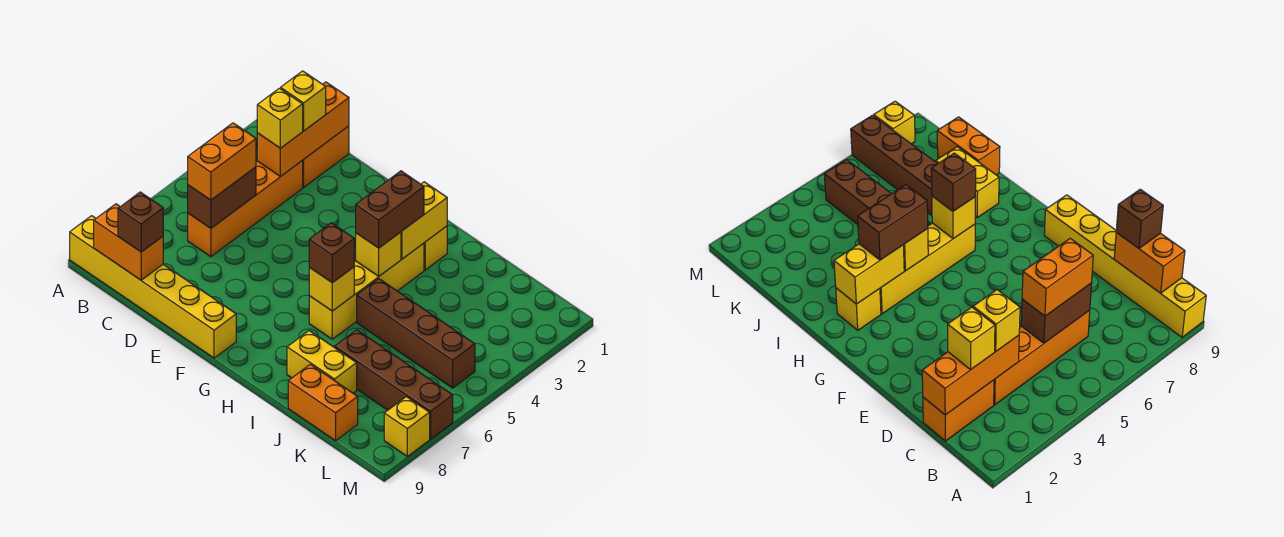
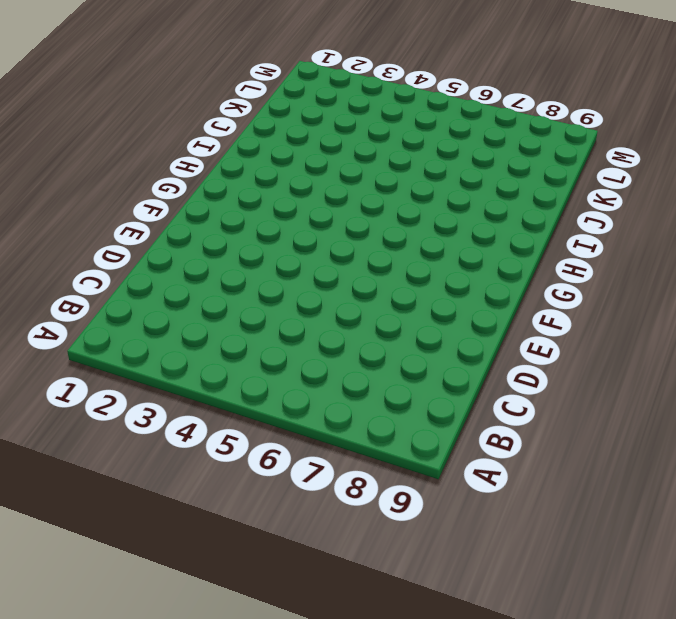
none -> yellow brick A9:F9 level 1
none -> orange brick C1:C2 level 1
none -> orange brick C3:C6 level 1

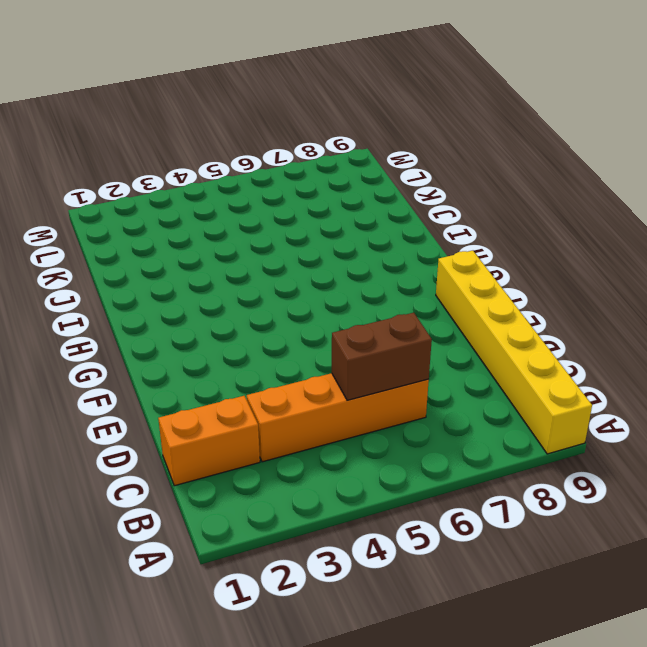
none -> yellow brick H2 level 1
none -> yellow brick H3:H6 level 1
none -> brown brick I5:L5 level 1

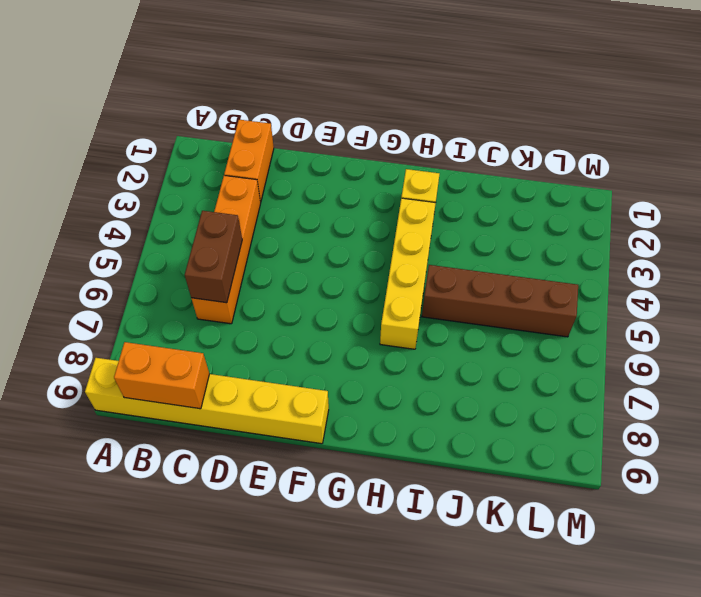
none -> yellow brick I8:J8 level 1
none -> brown brick J7:M7 level 1
none -> orange brick J9:K9 level 1

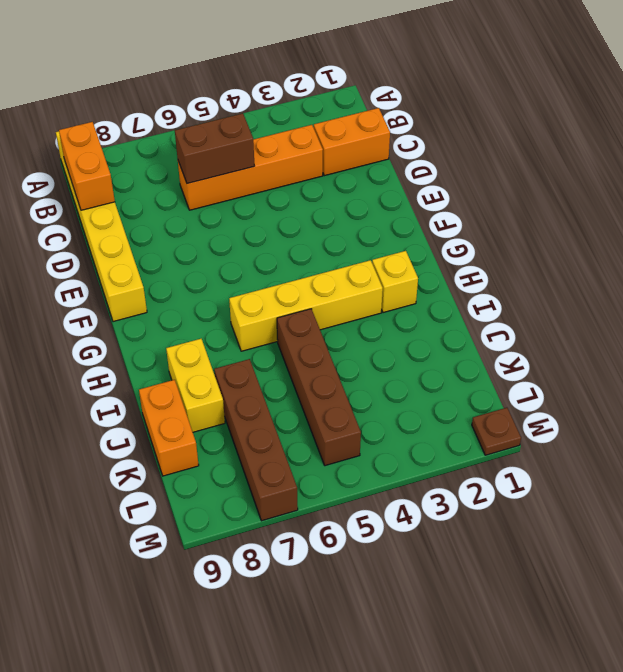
brown plate M1 level 1 -> none
none -> yellow brick M8 level 1
none -> orange brick C1:C3 level 2
none -> yellow brick H2:H3 level 2

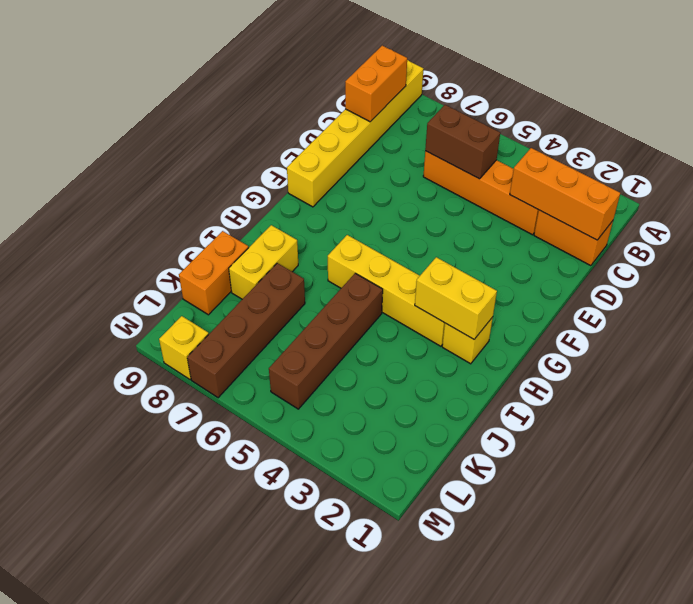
none -> yellow brick H4 level 2
none -> yellow brick H6 level 2
none -> yellow brick C2 level 3

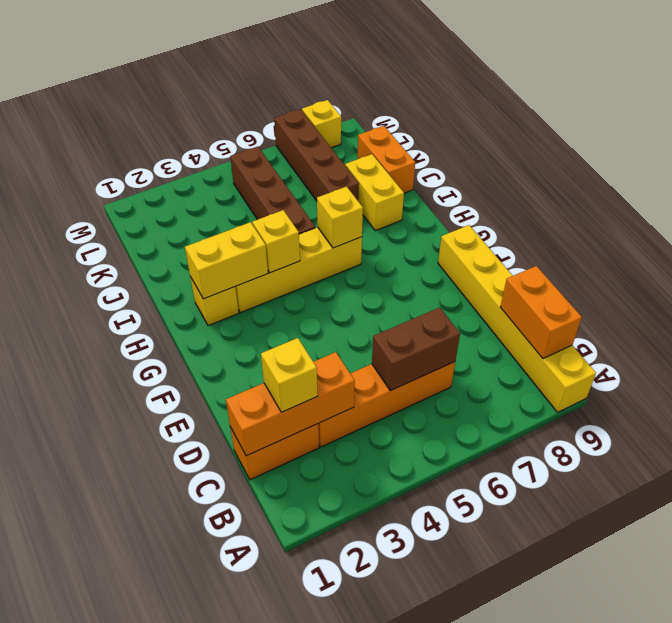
none -> yellow brick C3 level 3
none -> orange brick C5:C6 level 3
none -> brown brick C9 level 3

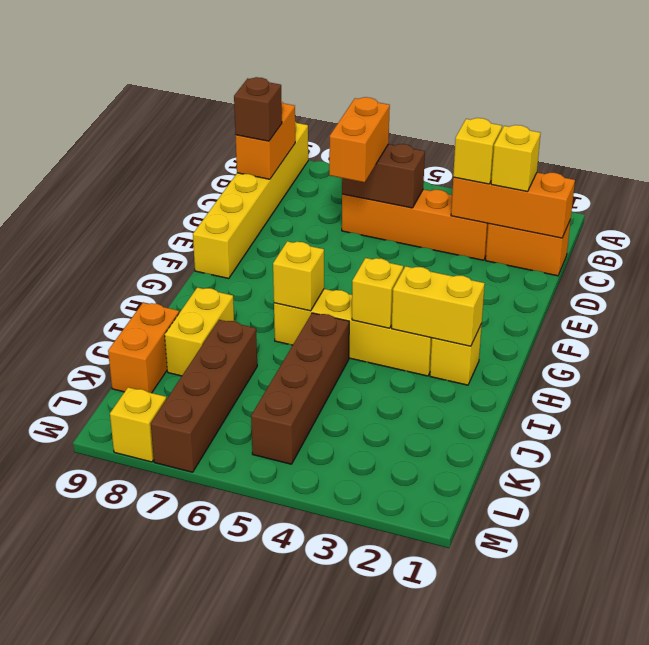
orange brick C6:D6 level 3 -> orange brick C5:C6 level 3
none -> brown brick H3:H4 level 3
none -> brown brick H6 level 3

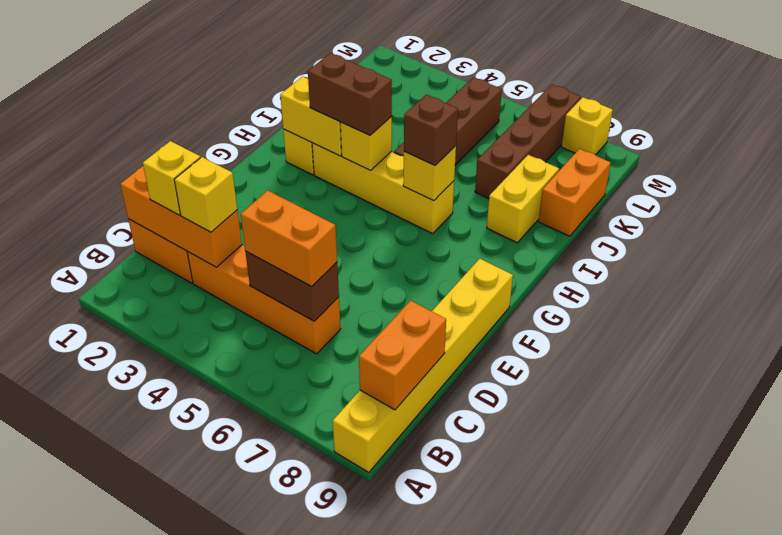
none -> brown brick C9 level 3

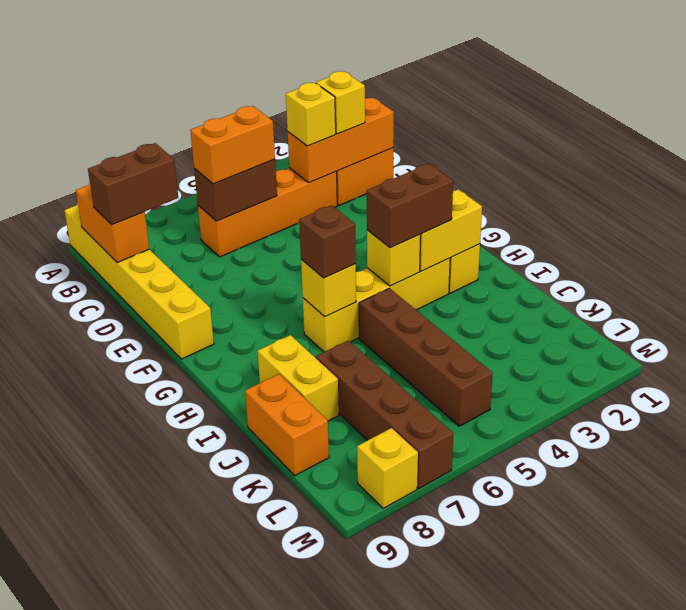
brown brick C8:C9 level 3 -> brown brick C9 level 3

